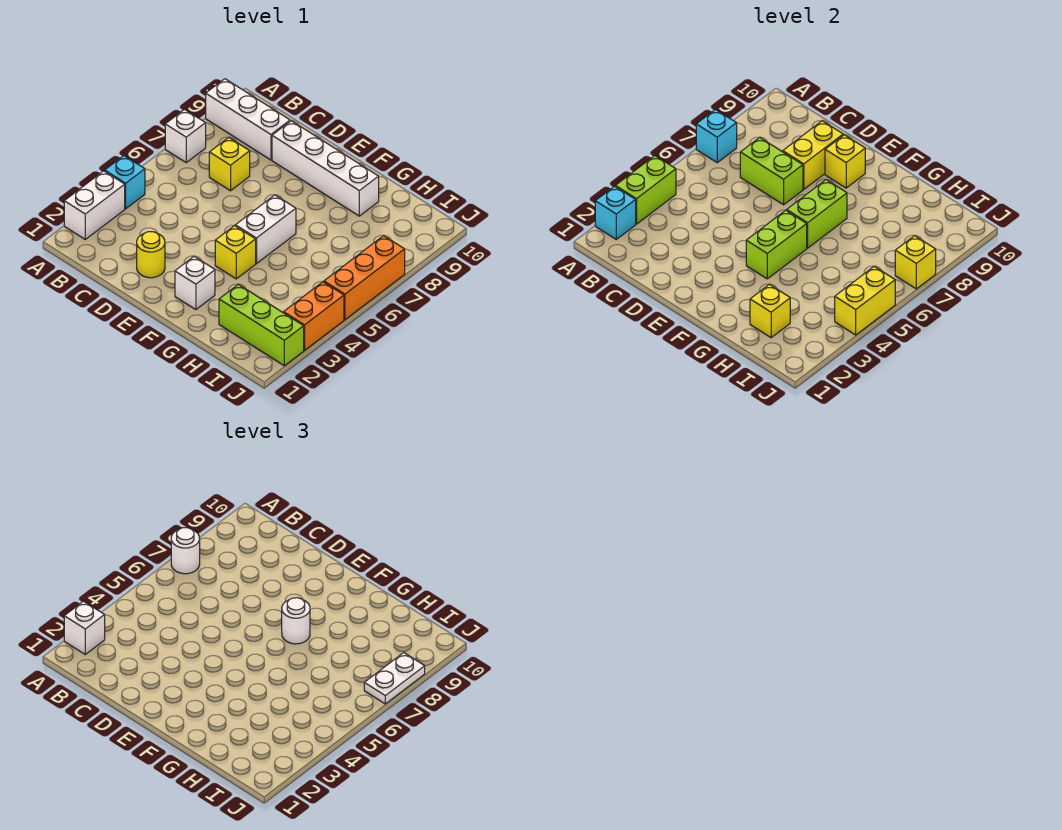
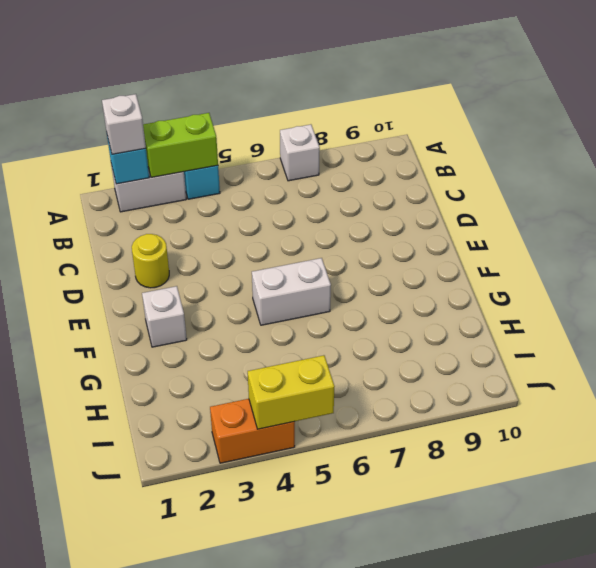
none -> white brick A9:C9 level 1
none -> yellow brick C7 level 1
none -> white brick D9:G9 level 1

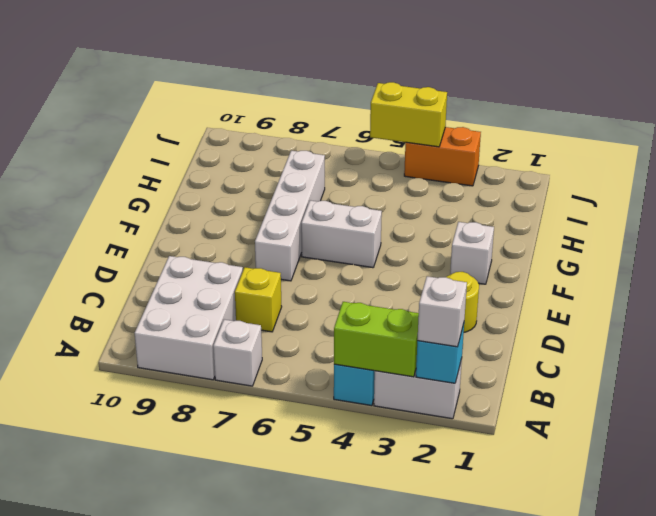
white brick A8:C9 level 1 -> white brick A9:C9 level 1
white brick E7:H7 level 1 -> white brick D9:G9 level 1
none -> yellow brick F4 level 1
none -> lime brick H2:J2 level 1
none -> orange brick J5:J7 level 1

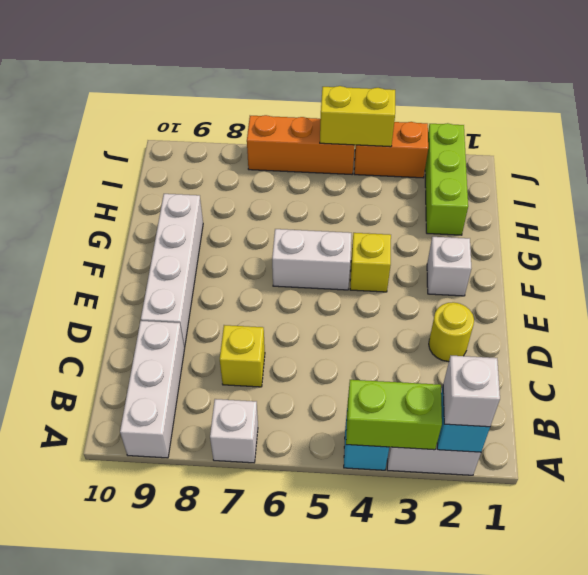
none -> cyan brick A7 level 2
none -> lime brick C7:D7 level 2
none -> yellow brick D8:D9 level 2

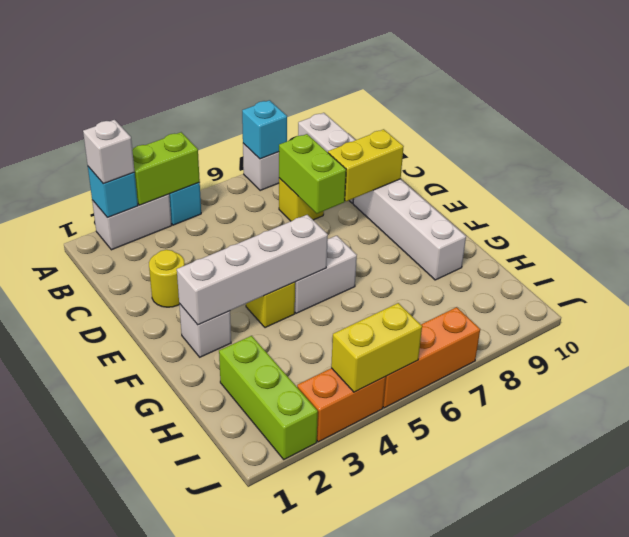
white brick F2:F5 level 2 -> lime brick F4:F5 level 2
none -> yellow brick E9 level 2
none -> lime brick F6:F7 level 2
none -> yellow brick H2 level 2

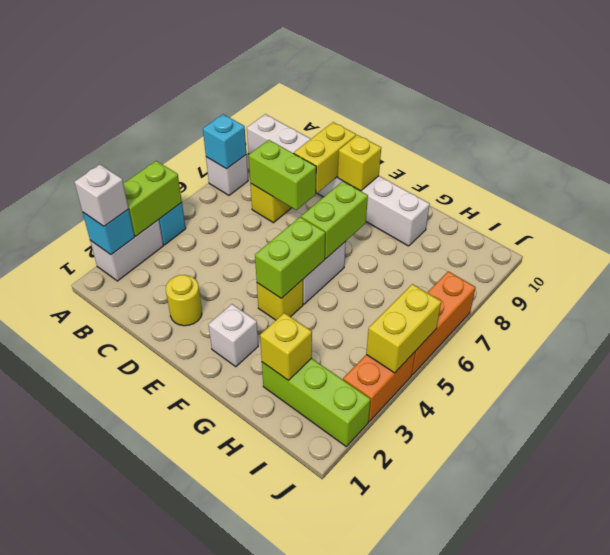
none -> yellow brick J7 level 2
none -> white round brick A7 level 3
none -> white round brick F7 level 3

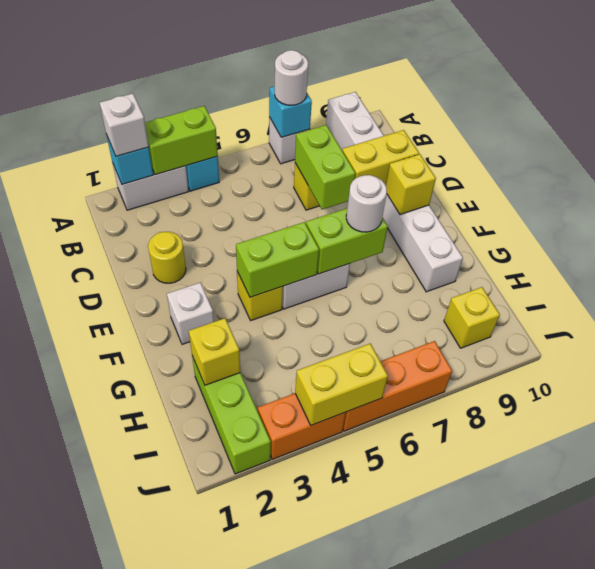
yellow brick I9 level 1 -> yellow brick J7 level 2
none -> white plate J7:J8 level 3

